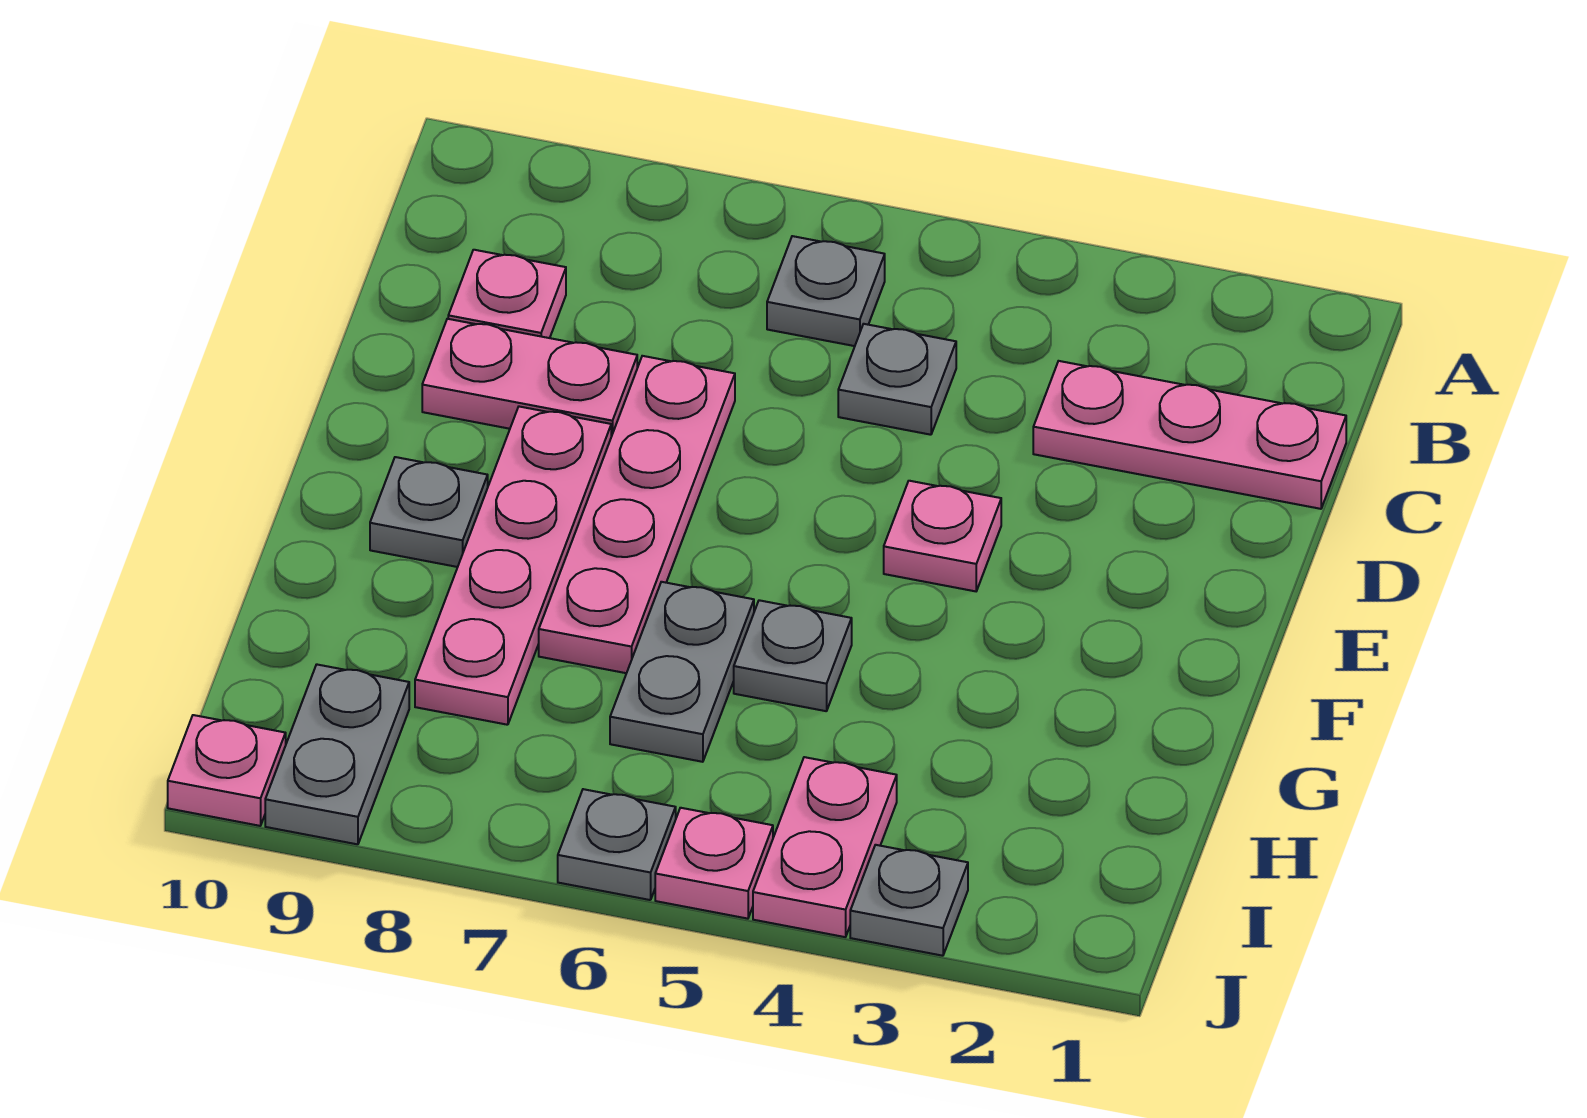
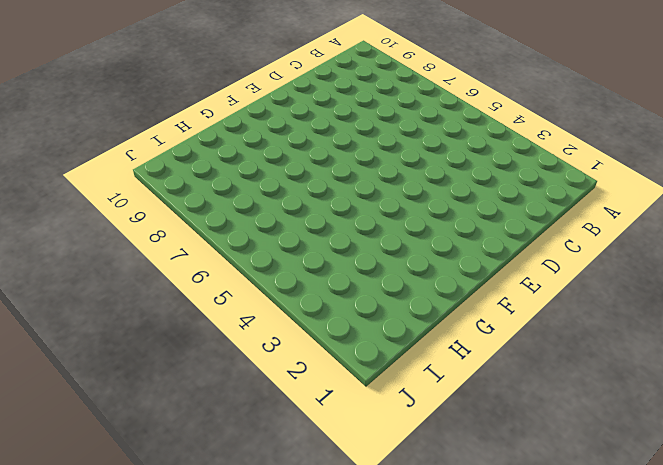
none -> grey plate B6 level 1
none -> pink plate C1:C3 level 1
none -> grey plate C5 level 1

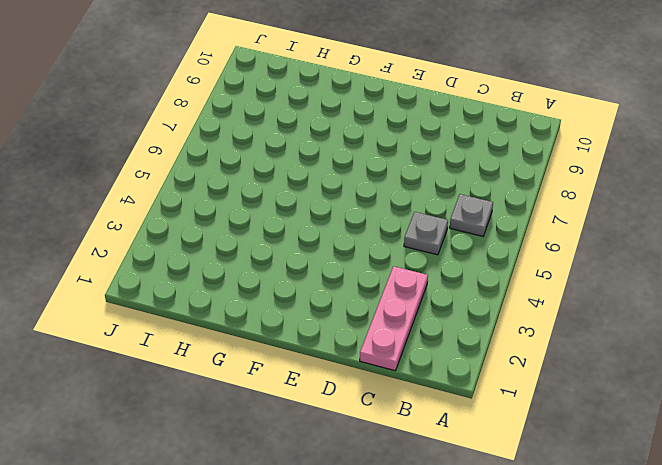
none -> pink plate C9 level 1
none -> pink plate D7:G7 level 1
none -> pink plate D8:D9 level 1

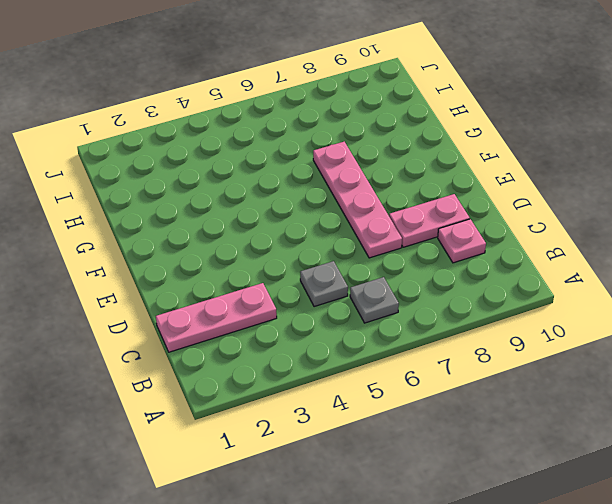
none -> pink plate E4 level 1
none -> pink plate E8:H8 level 1
none -> grey plate F9 level 1

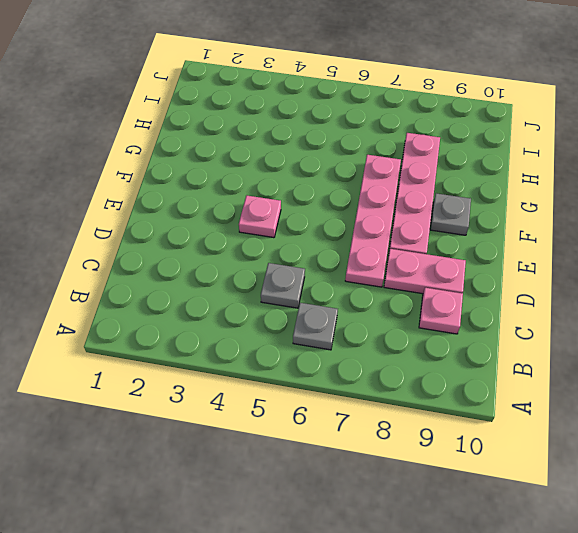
none -> pink plate C1:C3 level 1
none -> grey plate G5 level 1
none -> grey plate G6:H6 level 1

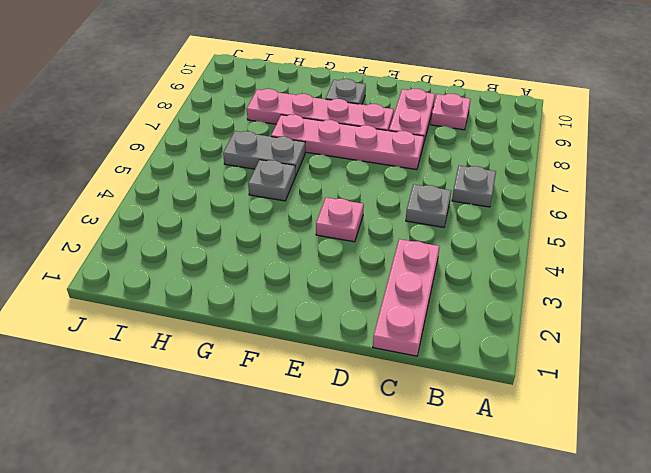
none -> pink plate I4:J4 level 1
none -> grey plate I9:J9 level 1
none -> grey plate J3 level 1

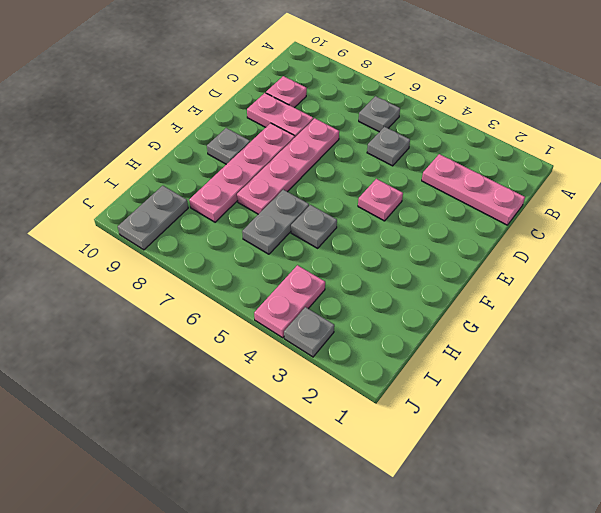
none -> pink plate J5 level 1
none -> grey plate J6 level 1
none -> pink plate J10 level 1

